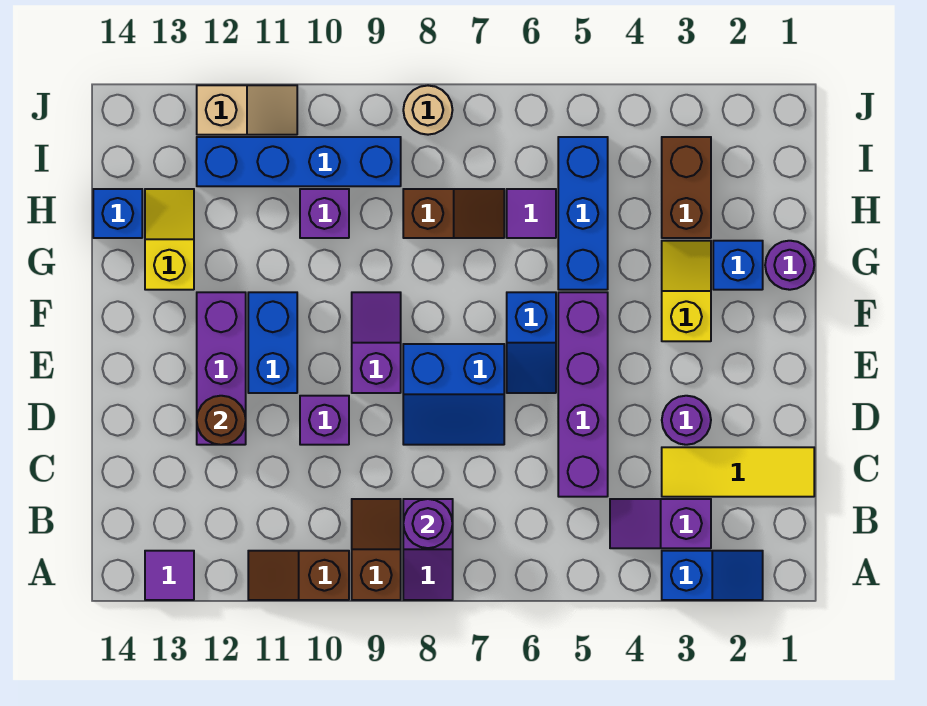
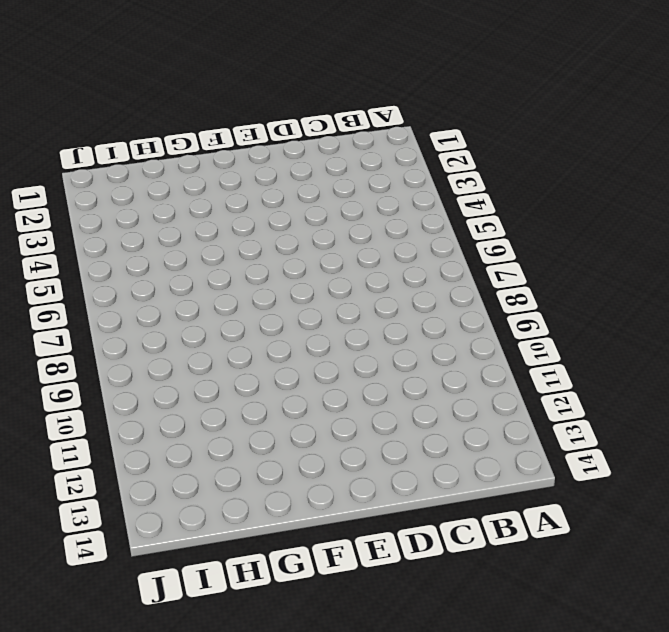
none -> blue slope A2:A3 level 1 top 3
none -> purple slope A8:B8 level 1 top B
none -> brown slope A9:B9 level 1 top A
none -> brown slope A10:A11 level 1 top 10

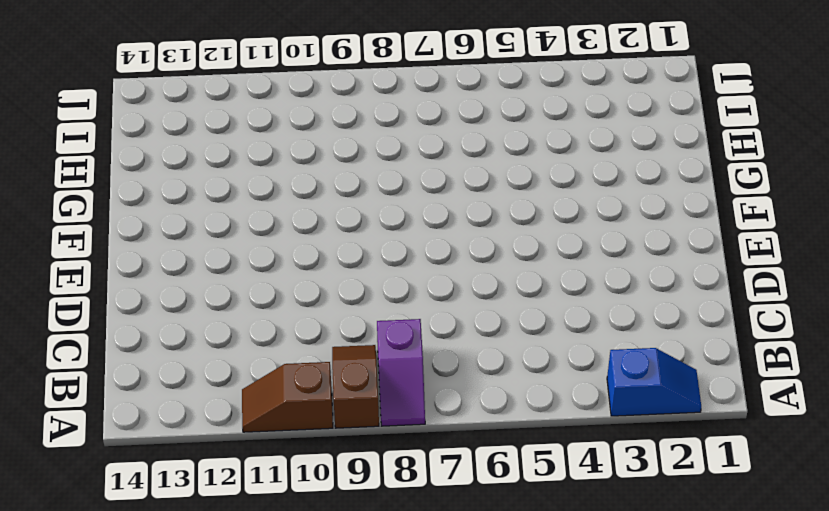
none -> purple tile A13 level 1
none -> purple slope B3:B4 level 1 top 3
none -> yellow tile C1:C3 level 1
none -> purple brick C5:F5 level 1

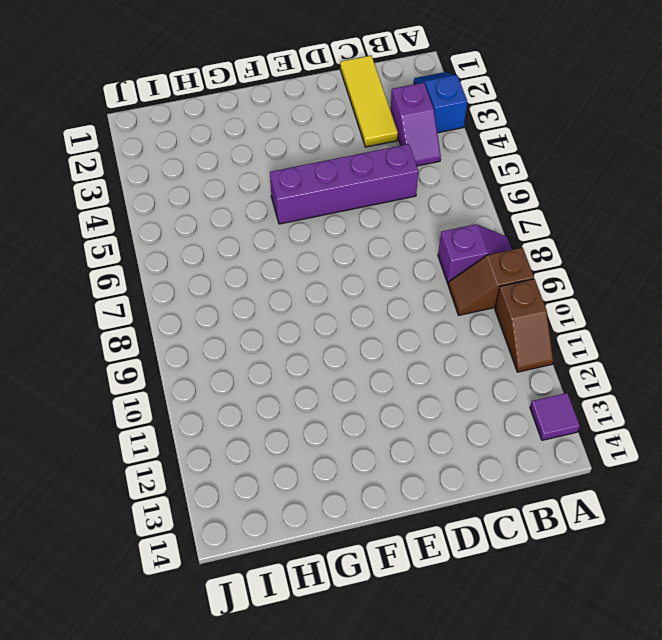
none -> purple round brick D3 level 1
none -> blue slope D7:E8 level 1 top E
none -> purple brick D10 level 1
none -> purple brick D12:F12 level 1

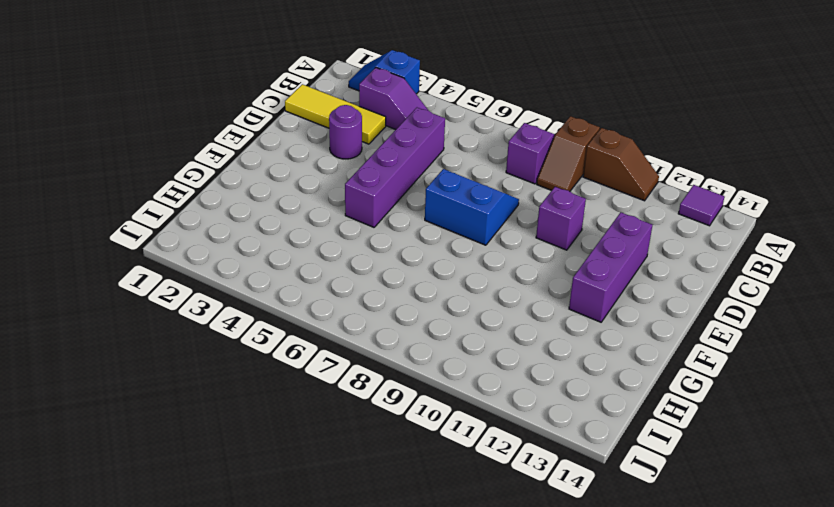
none -> blue slope E6:F6 level 1 top F
none -> purple slope E9:F9 level 1 top E
none -> blue brick E11:F11 level 1
none -> yellow slope F3:G3 level 1 top F

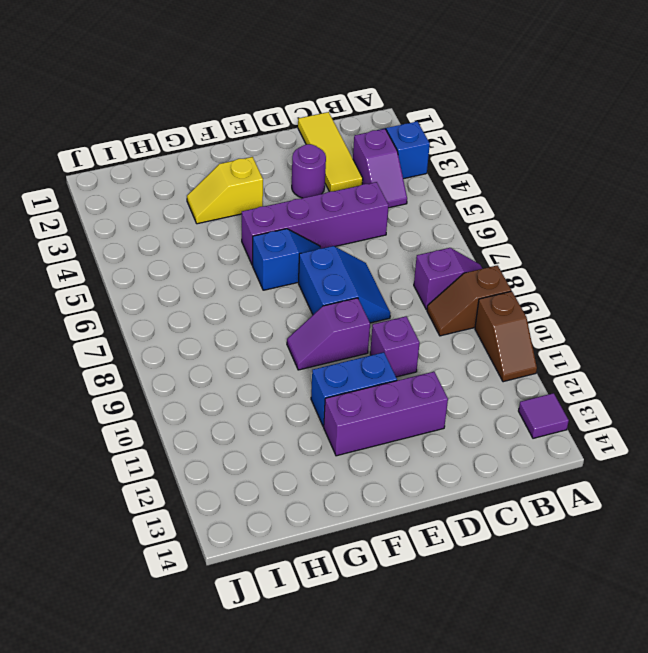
none -> purple round brick G1 level 1
none -> blue brick G2 level 1
none -> blue brick G5:I5 level 1
none -> yellow slope G13:H13 level 1 top G

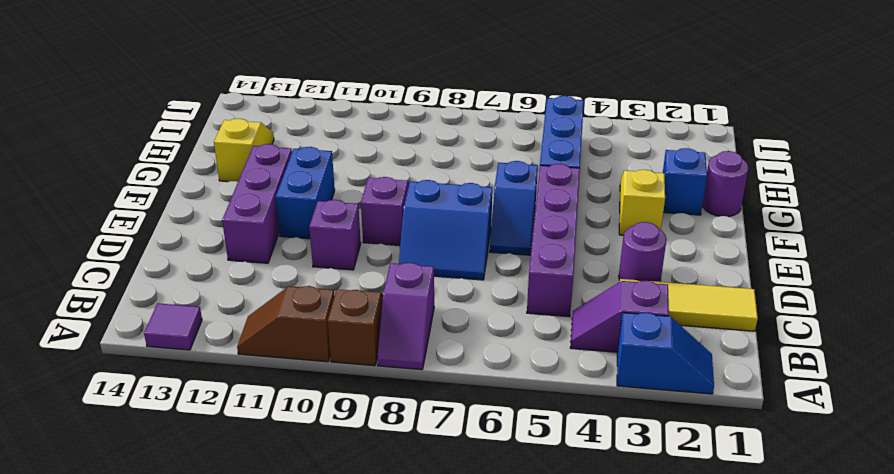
none -> brown brick H3:I3 level 1
none -> purple tile H6 level 1
none -> brown slope H7:H8 level 1 top 8
none -> purple brick H10 level 1

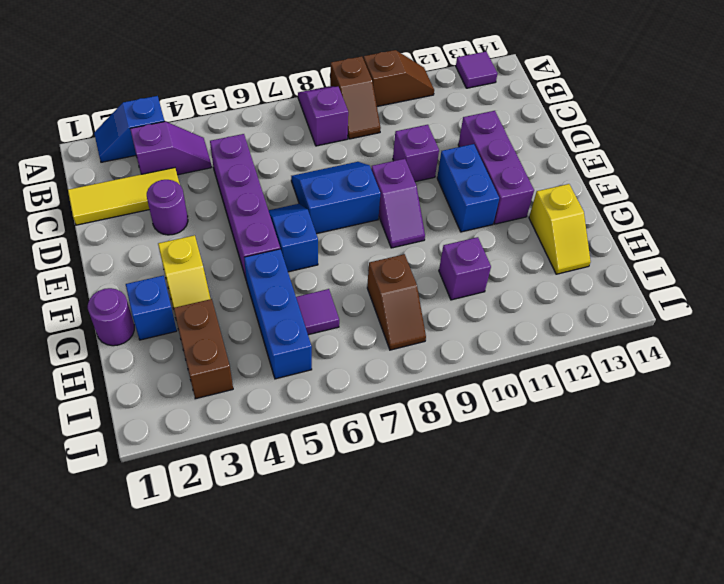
brown slope H8:I8 level 1 top H -> brown slope H7:H8 level 1 top 8
none -> blue brick H14 level 1
none -> blue brick I9:I12 level 1
none -> tan round brick J8 level 1
none -> tan slope J11:J12 level 1 top 12

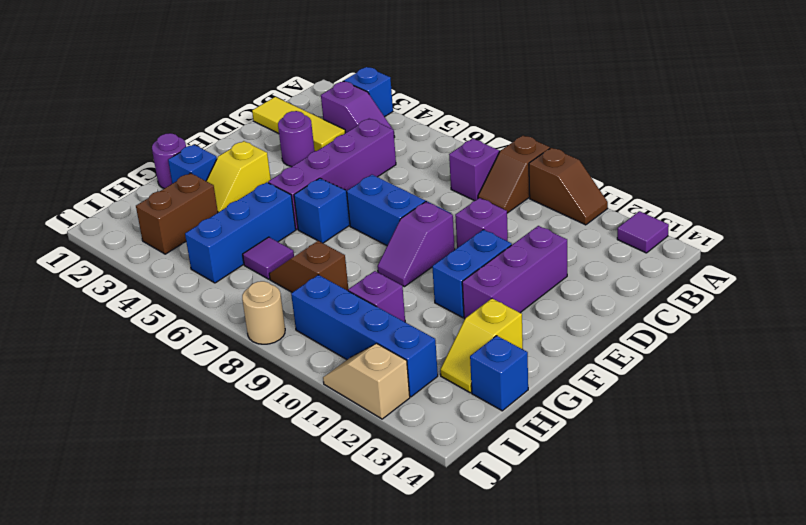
none -> purple round brick B8 level 2
none -> brown round brick D12 level 2

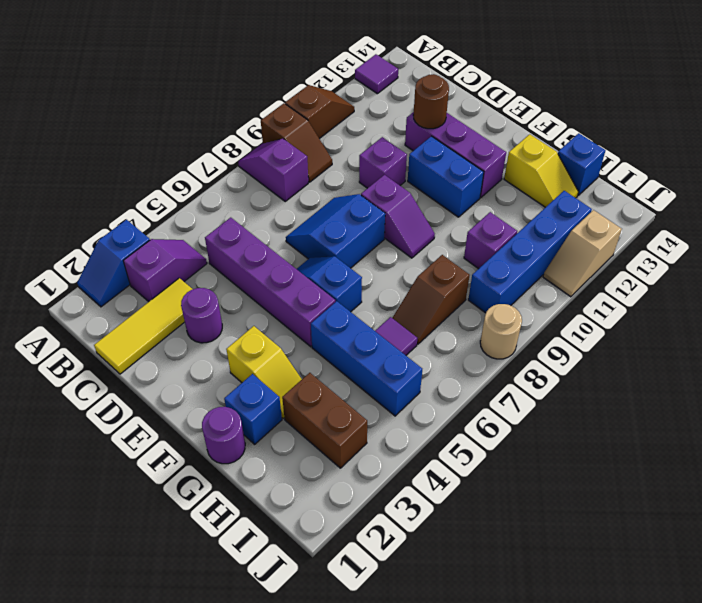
none -> purple round brick B8 level 2

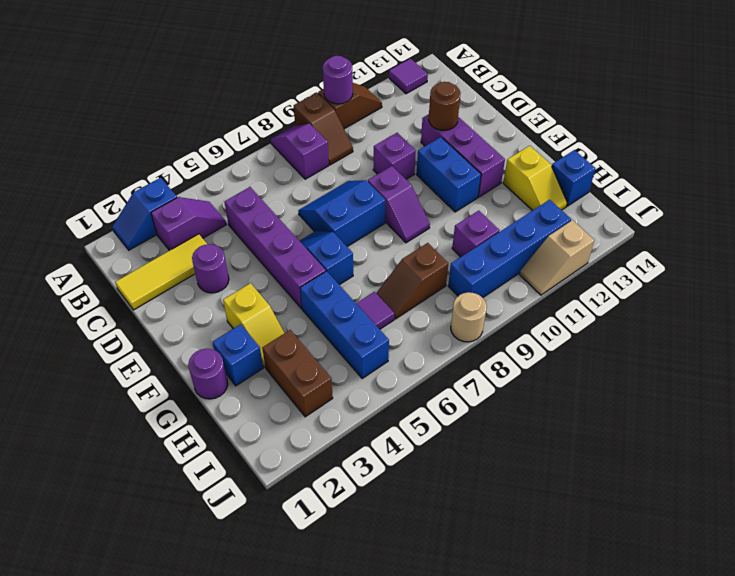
purple round brick A10 level 2 -> purple round brick B8 level 2

